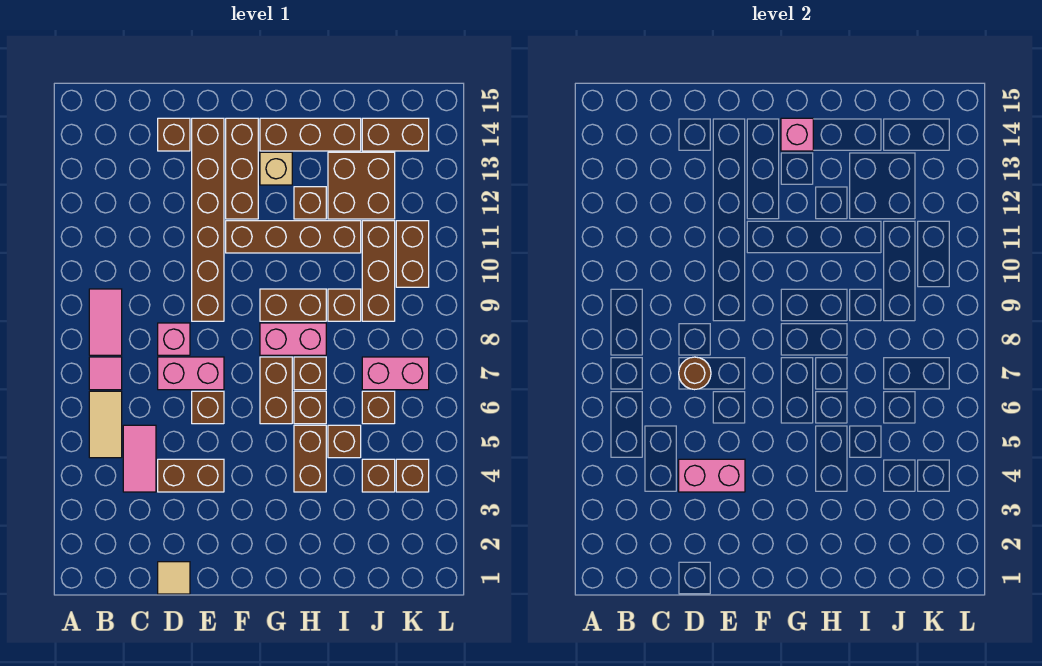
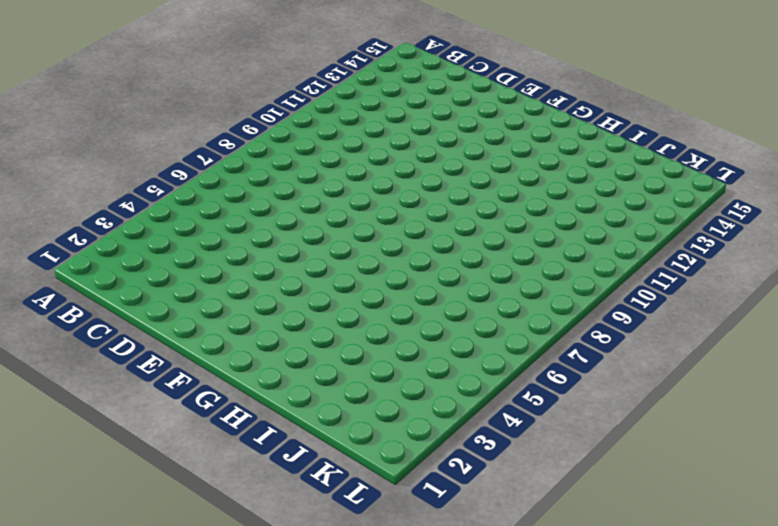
none -> tan tile B5:B6 level 1
none -> pink tile B7 level 1
none -> pink tile B8:B9 level 1
none -> pink tile C4:C5 level 1

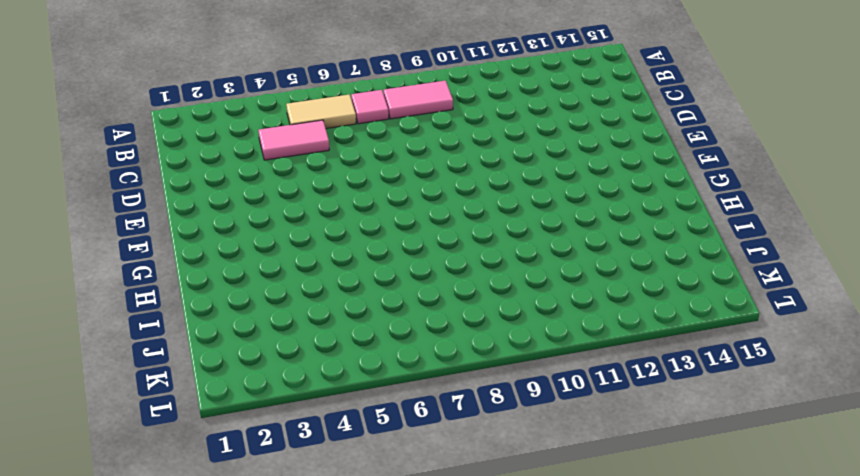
none -> tan tile D1 level 1
none -> brown brick D4:E4 level 1
none -> pink brick D7:E7 level 1
none -> pink brick D8 level 1

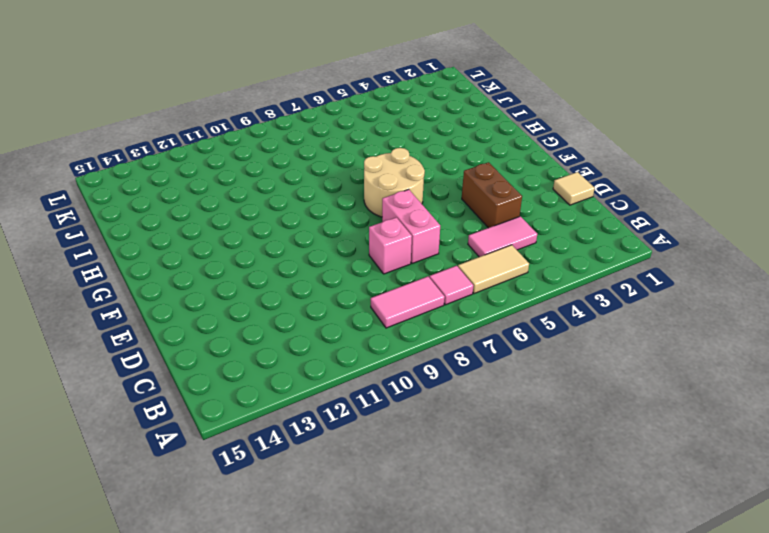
tan round brick F6:G7 level 1 -> brown brick G6:G7 level 1
none -> brown brick D14 level 1
none -> brown brick E6 level 1
none -> brown brick E9:E14 level 1
none -> brown brick F11:I11 level 1

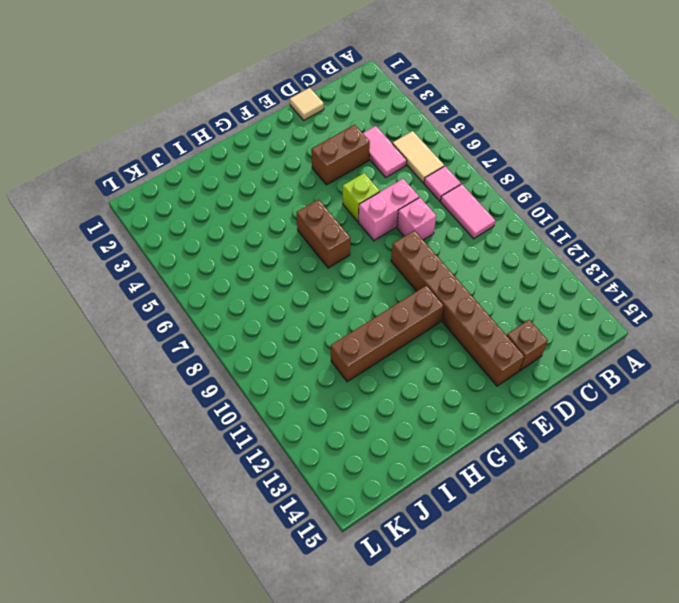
lime brick E6 level 1 -> brown brick E6 level 1
none -> brown brick F12:F14 level 1
none -> pink brick G8:H8 level 1
none -> brown brick G9:H9 level 1
none -> tan brick G13 level 1

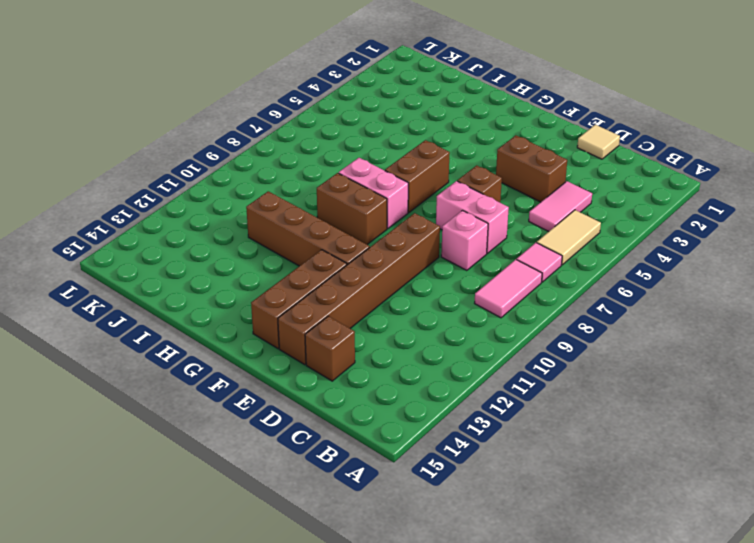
none -> tan brick G13 level 1
none -> brown brick G14:I14 level 1
none -> brown brick H4:H5 level 1
none -> brown brick H6 level 1

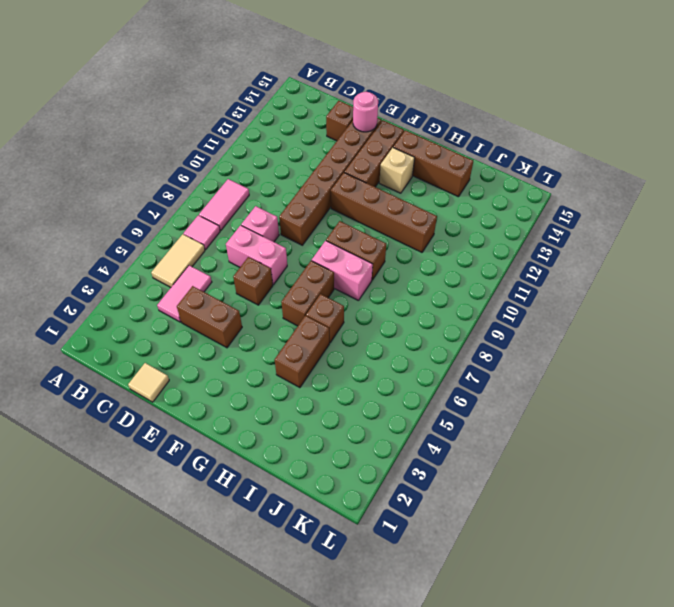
pink round brick E14 level 2 -> none
none -> brown brick H7 level 1
none -> brown brick H12 level 1
none -> brown brick I5 level 1
none -> brown brick I9 level 1

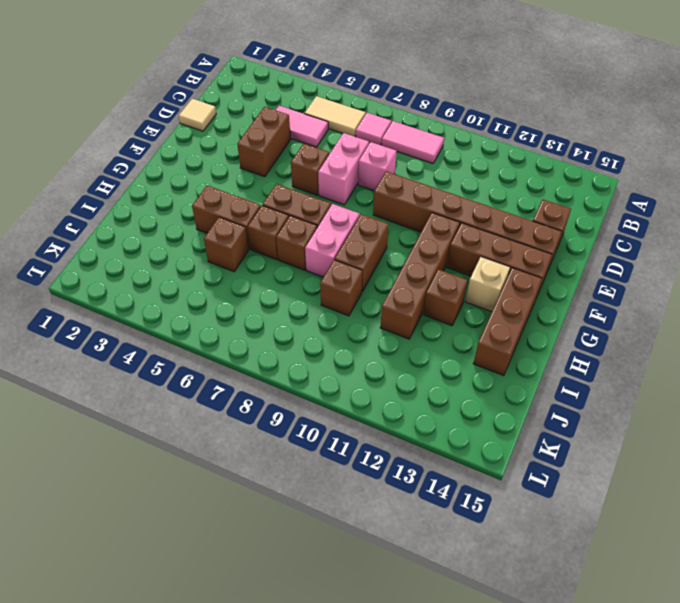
none -> brown brick I12:J13 level 1
none -> brown brick J4 level 1
none -> brown brick J6 level 1
none -> pink brick J7:K7 level 1

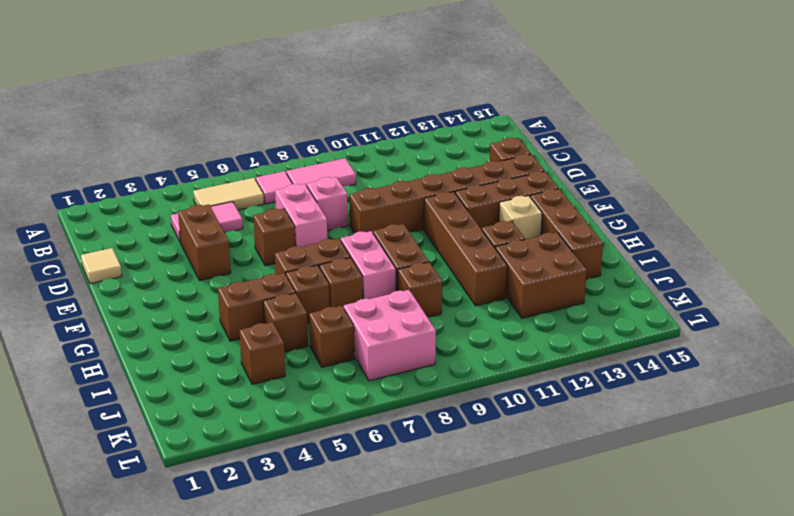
pink brick J7:K8 level 1 -> pink brick J7:K7 level 1
none -> brown brick J9:J11 level 1
none -> brown brick J14:K14 level 1
none -> brown brick K4 level 1
none -> brown brick K10:K11 level 1

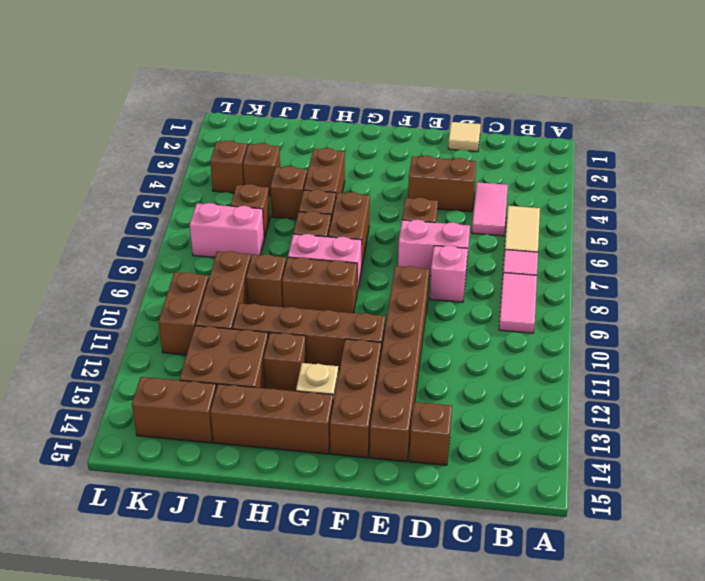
none -> pink brick D4:E4 level 2
none -> brown round brick D7 level 2
none -> pink brick G14 level 2

